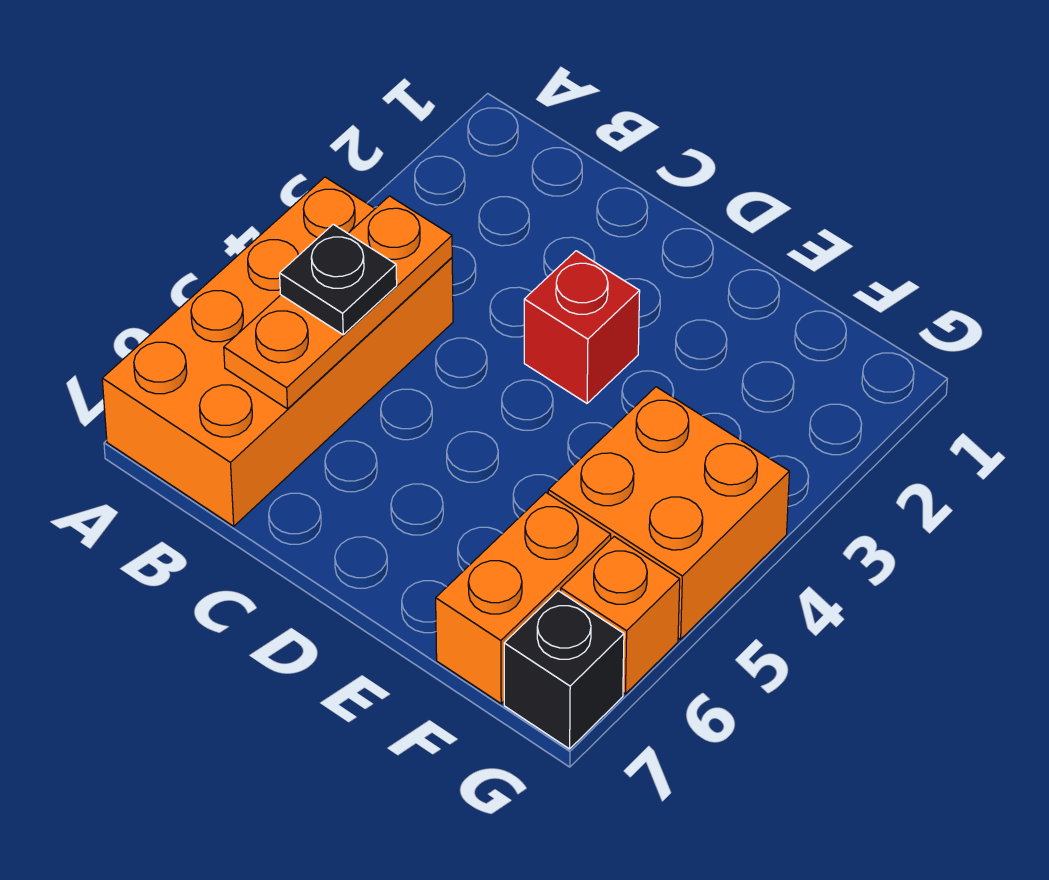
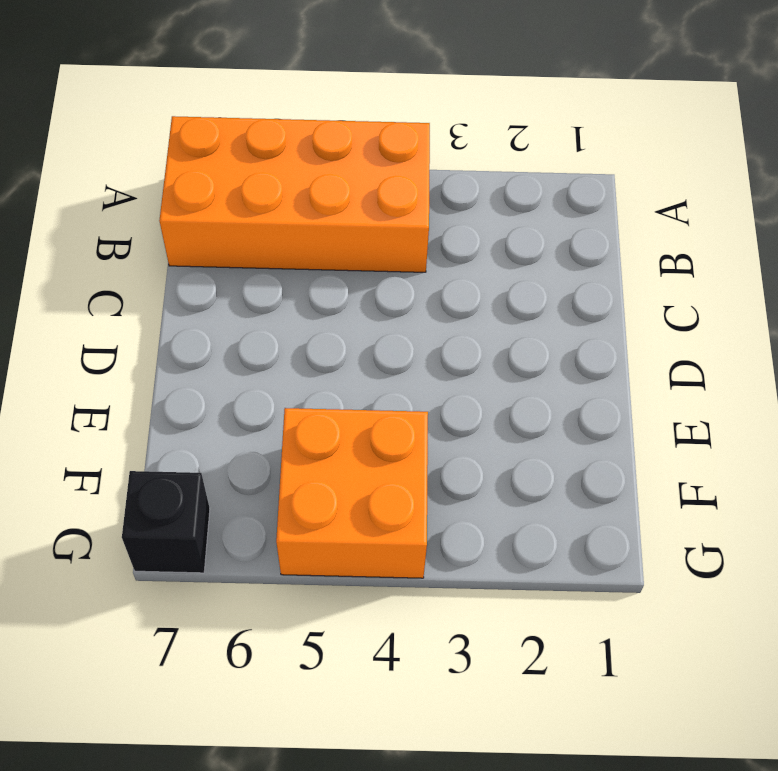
none -> red brick D3 level 1
none -> orange brick F6:F7 level 1

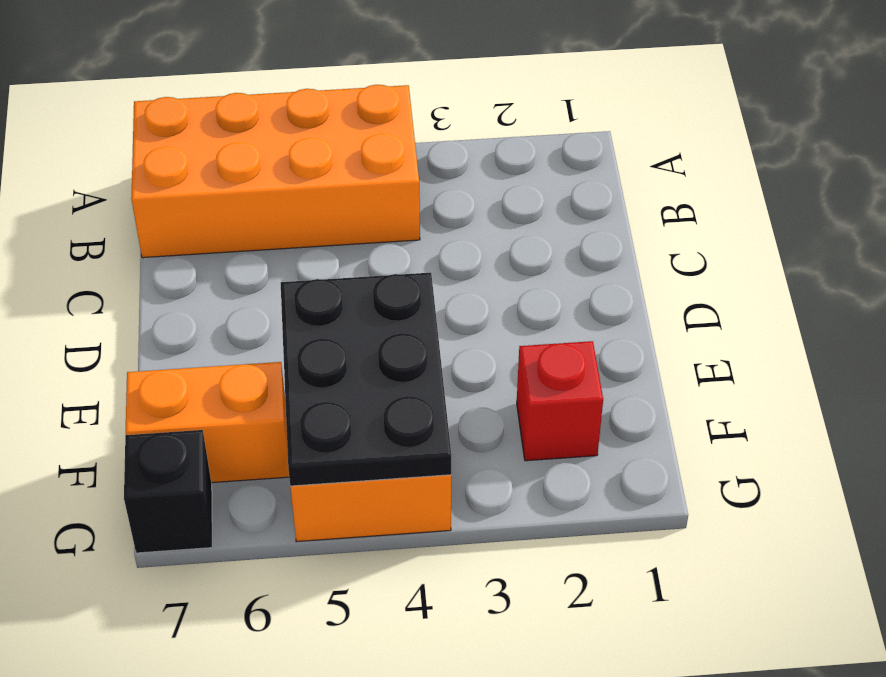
black plate E4:G5 level 2 -> none
red brick F2 level 1 -> red brick D3 level 1
none -> orange brick G6 level 1
none -> orange plate B4:B6 level 2

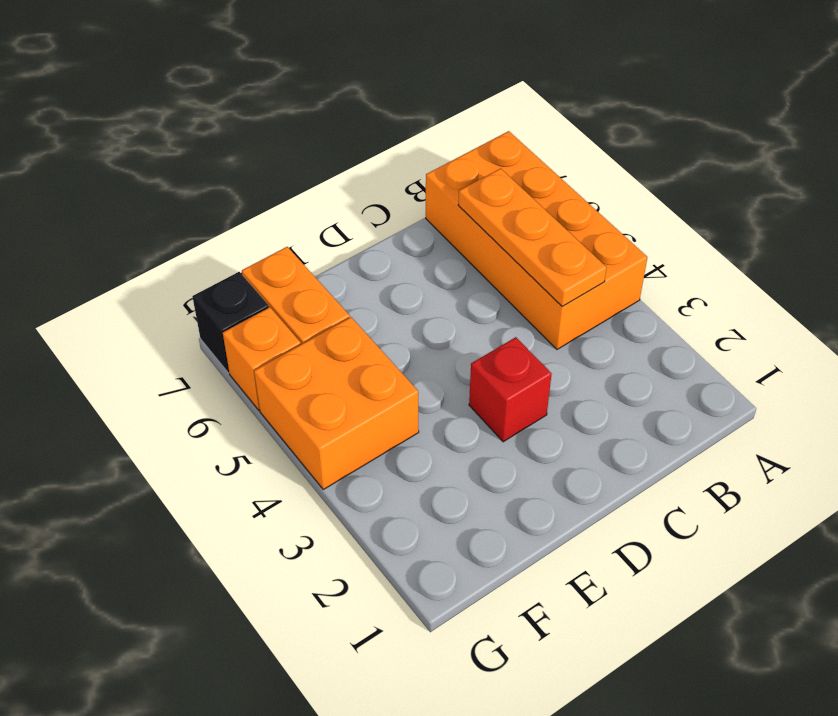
none -> black plate B5 level 3

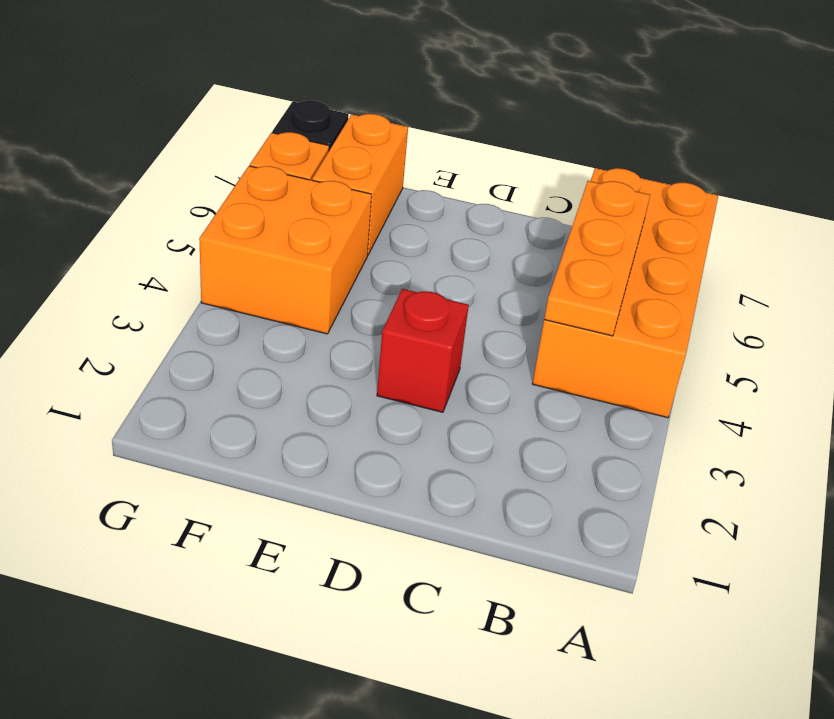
none -> black plate B5 level 3

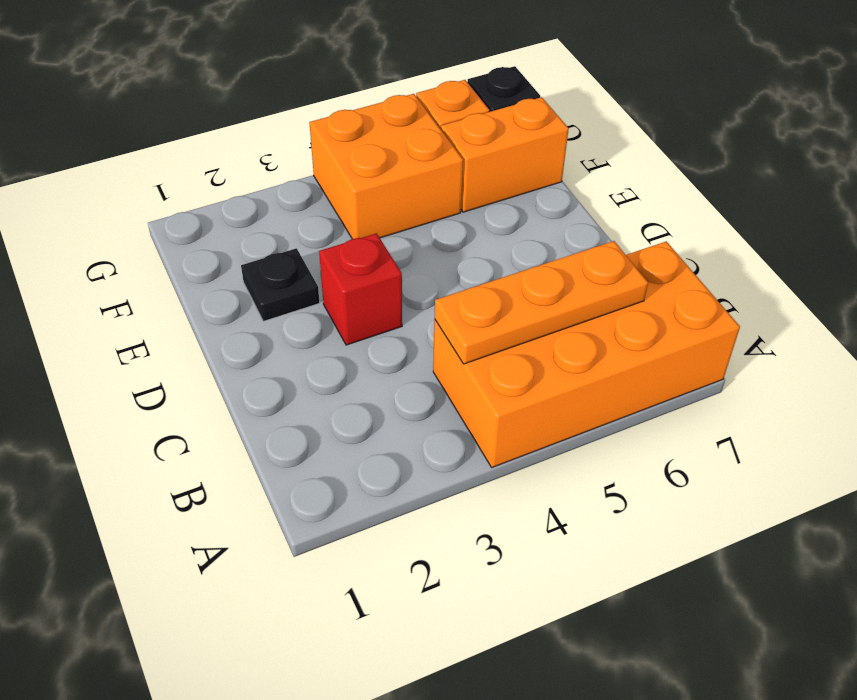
black plate E2 level 1 -> black plate B5 level 3

